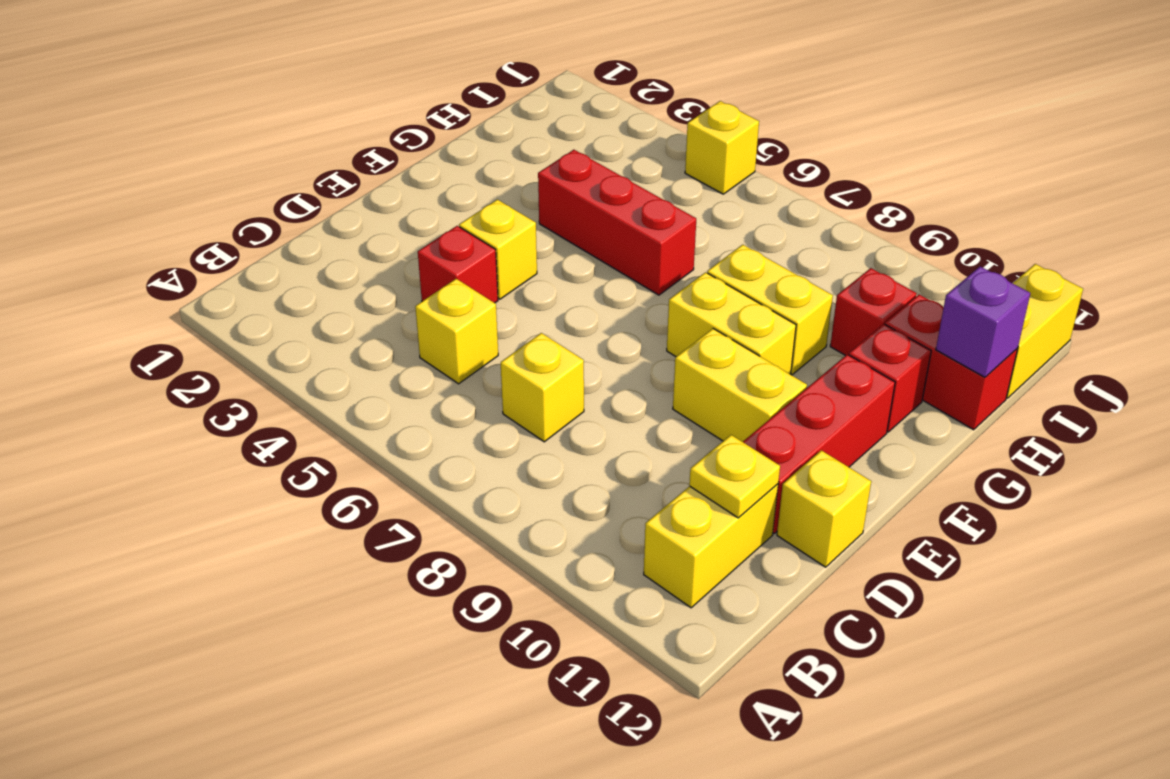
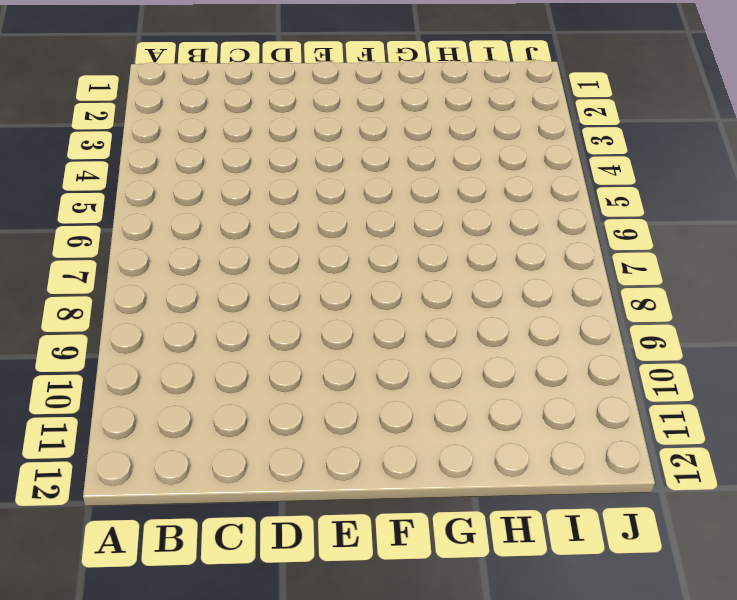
none -> yellow brick B11:C11 level 1
none -> yellow brick C5 level 1
none -> yellow brick C7 level 1

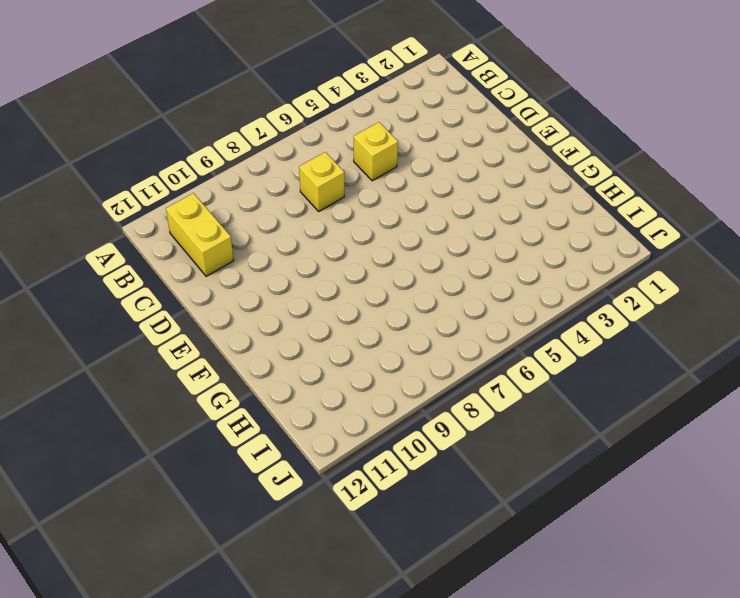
none -> red brick D4 level 1
none -> red brick D11:F11 level 1
none -> yellow brick D12 level 1

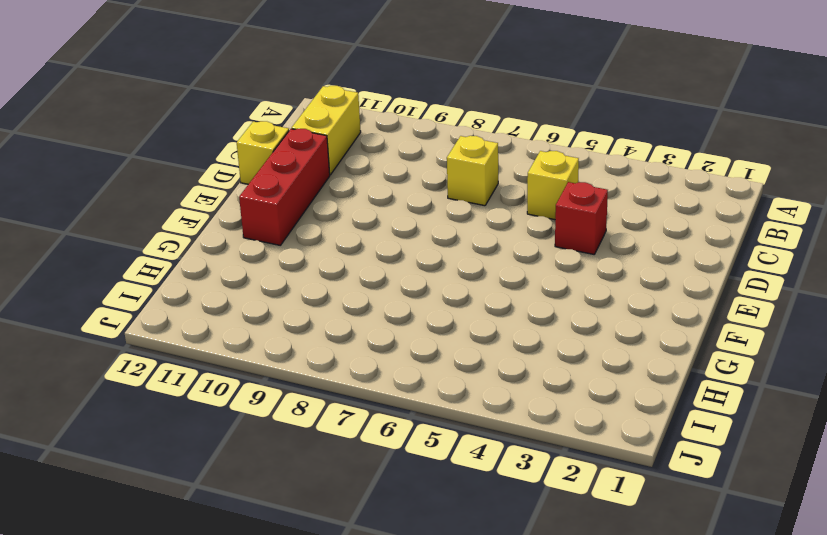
none -> yellow brick E4 level 1
none -> yellow brick E9:E10 level 1
none -> yellow brick F8:F9 level 1

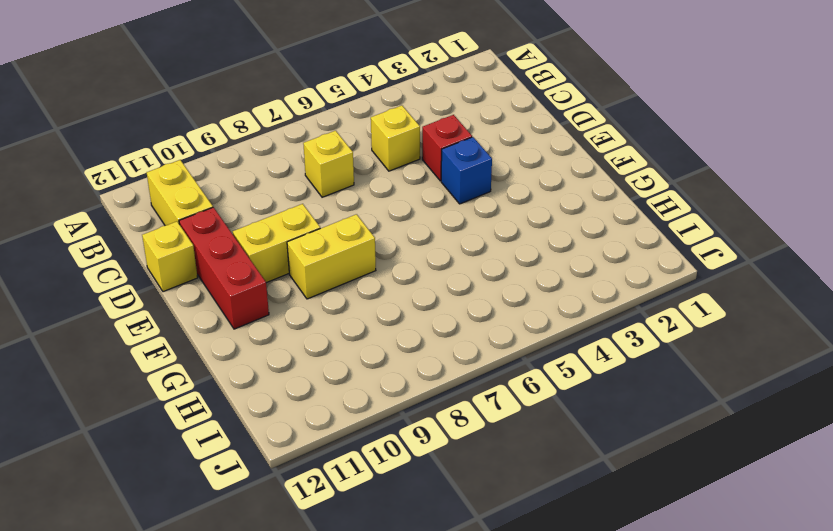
blue brick E4 level 1 -> yellow brick E4 level 1
none -> red brick G4:G6 level 1
none -> yellow brick G8:G9 level 1
none -> red brick G11 level 1

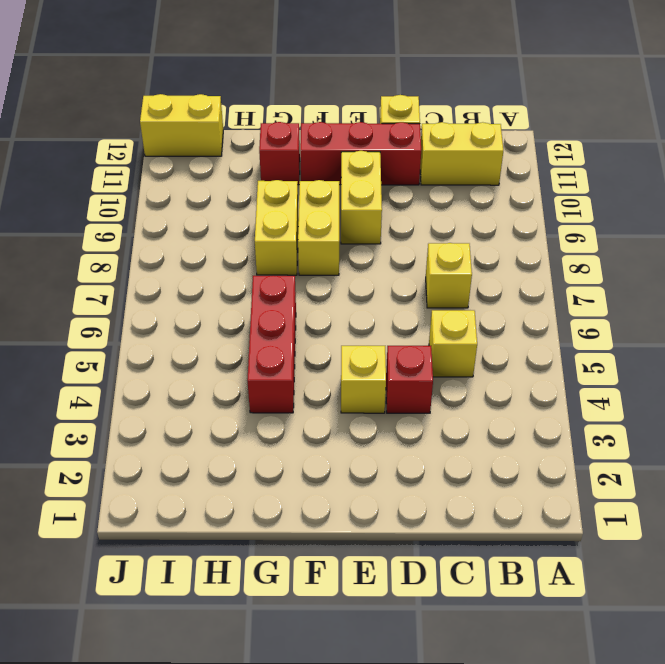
none -> red brick H10 level 1
none -> red brick H11:H12 level 1
none -> yellow brick J5 level 1

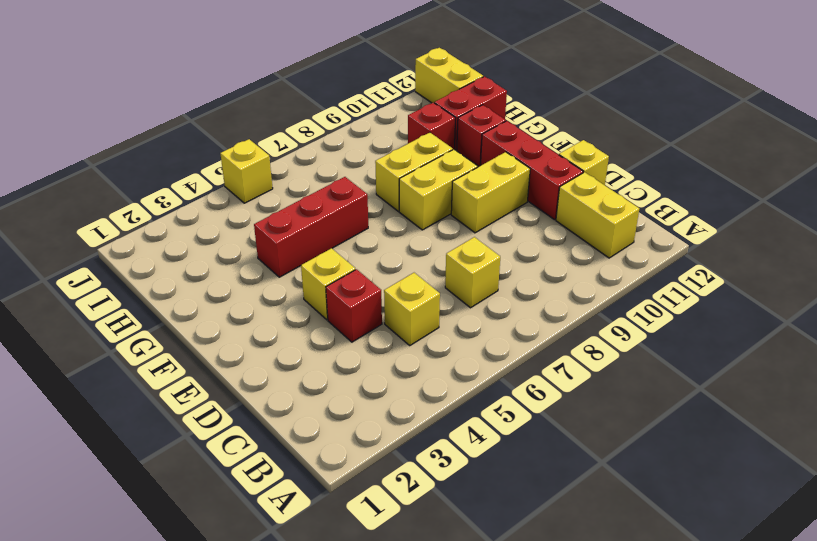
none -> yellow plate C11 level 2
none -> purple brick H12 level 2

